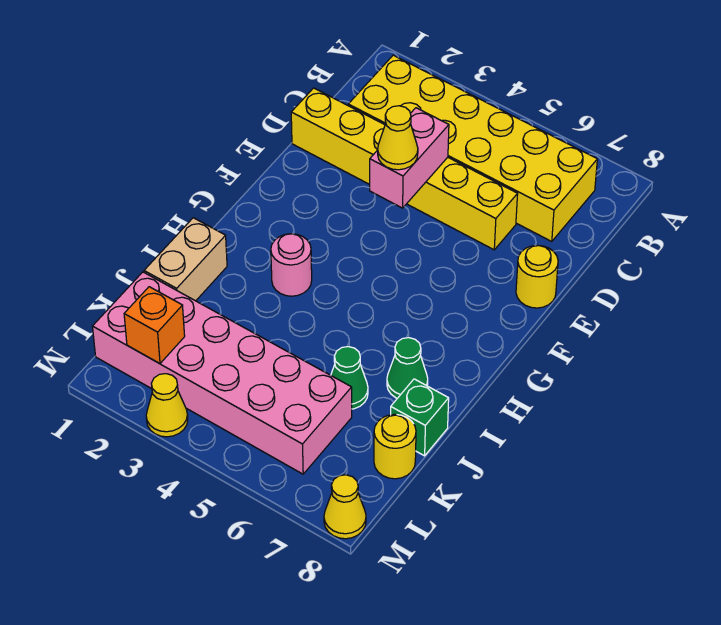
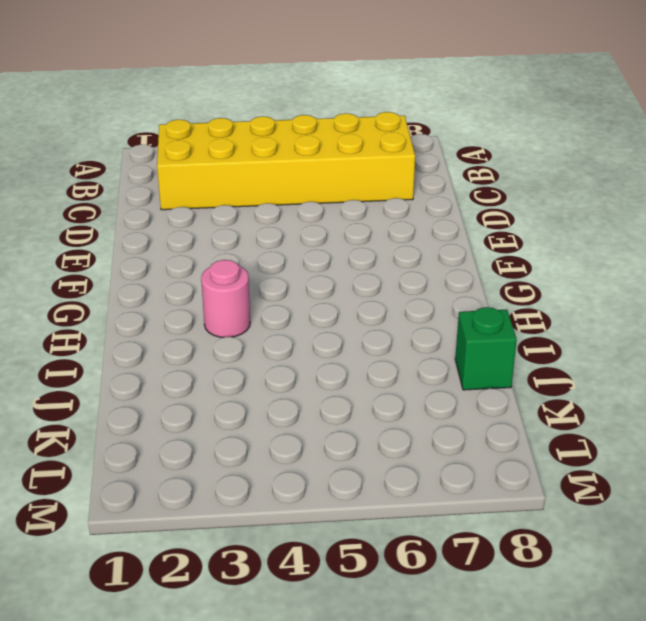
none -> yellow brick D1:D6 level 1
none -> yellow round brick E8 level 1
none -> tan brick I1:J1 level 1

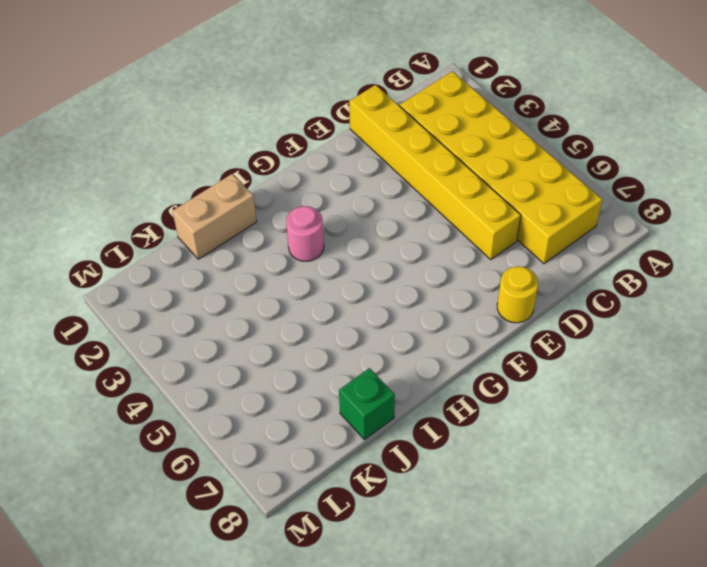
none -> green cone I7 level 1
none -> green cone J6 level 1
none -> pink brick K1:L6 level 1

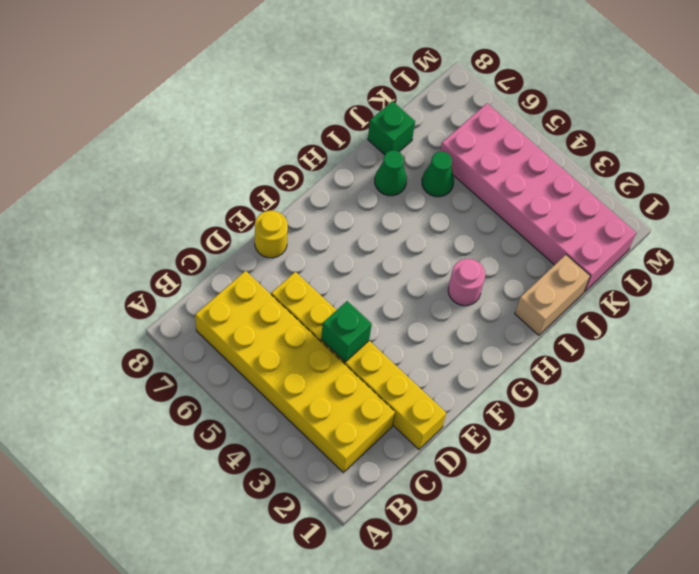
green brick D4 level 2 -> pink brick D4:E4 level 2
none -> yellow round brick K8 level 1
none -> yellow cone M3 level 1
none -> yellow cone M8 level 1

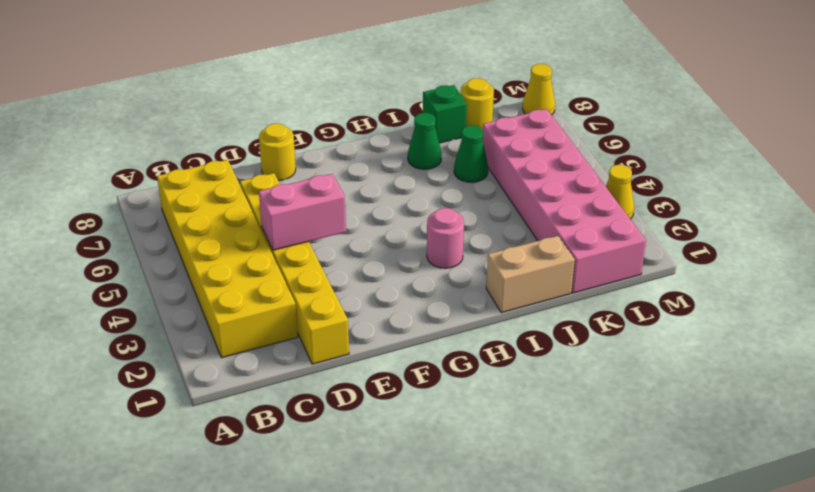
none -> orange brick L2 level 2
none -> yellow cone E4 level 3

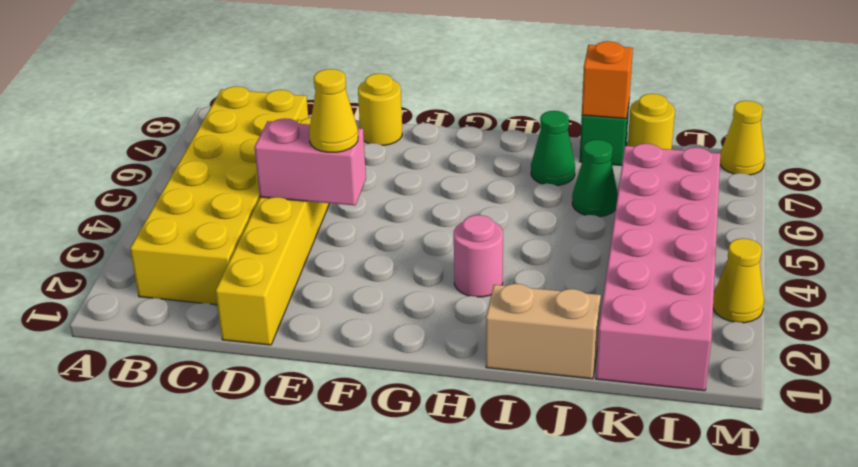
orange brick J8 level 2 -> orange brick L2 level 2

